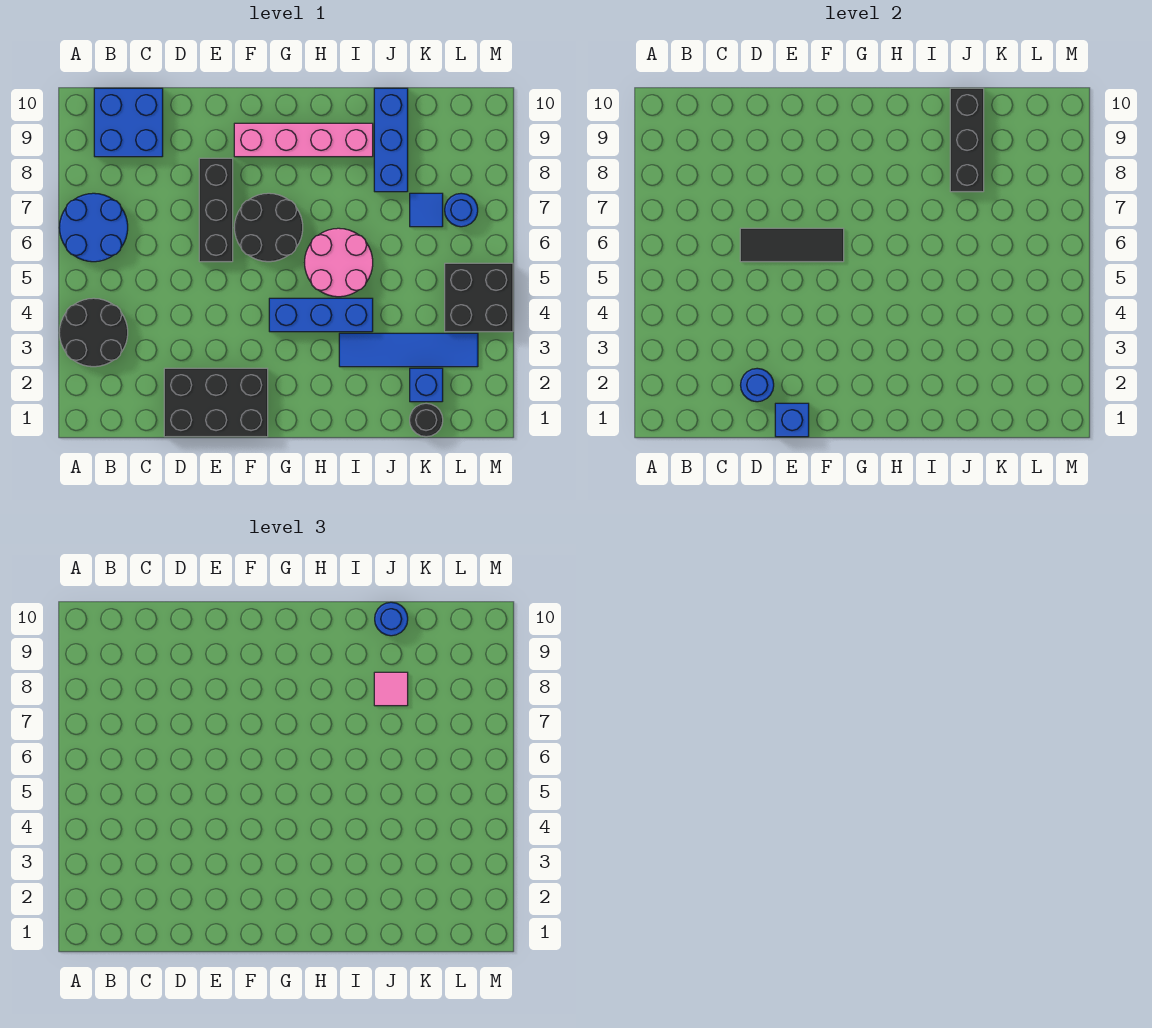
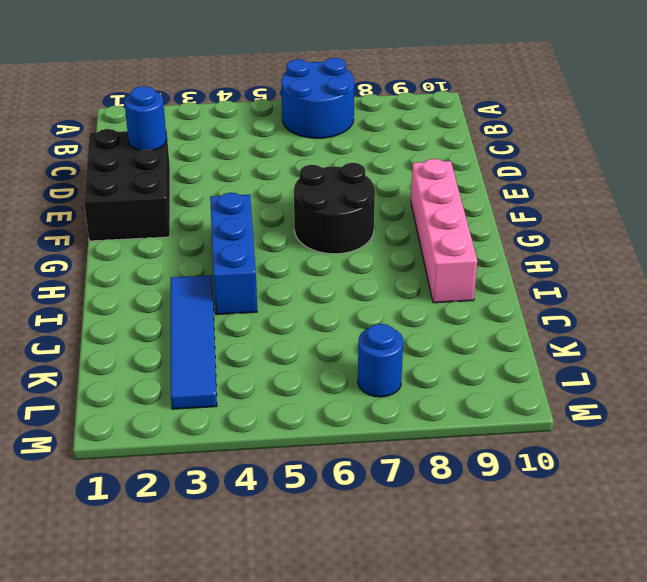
none -> black round brick A3:B4 level 1
none -> blue brick B9:C10 level 1
none -> black brick E6:E8 level 1

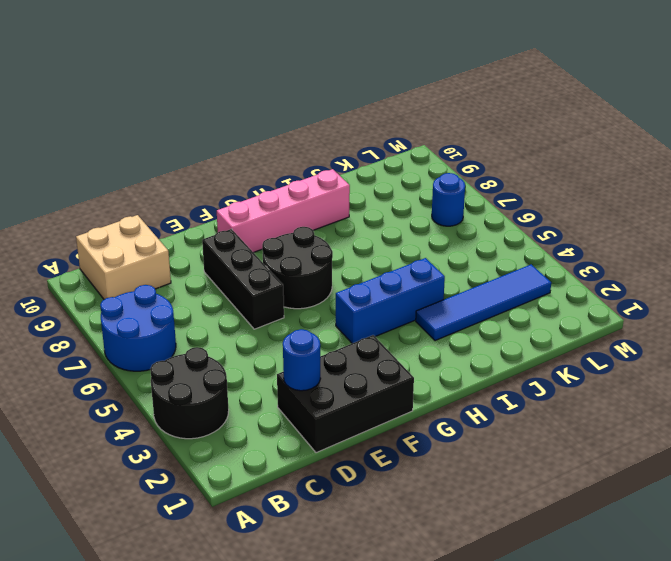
tan brick B9:C10 level 1 -> blue brick B9:C10 level 1
none -> pink round brick H5:I6 level 1
none -> blue brick J8:J10 level 1
none -> black round brick K1 level 1

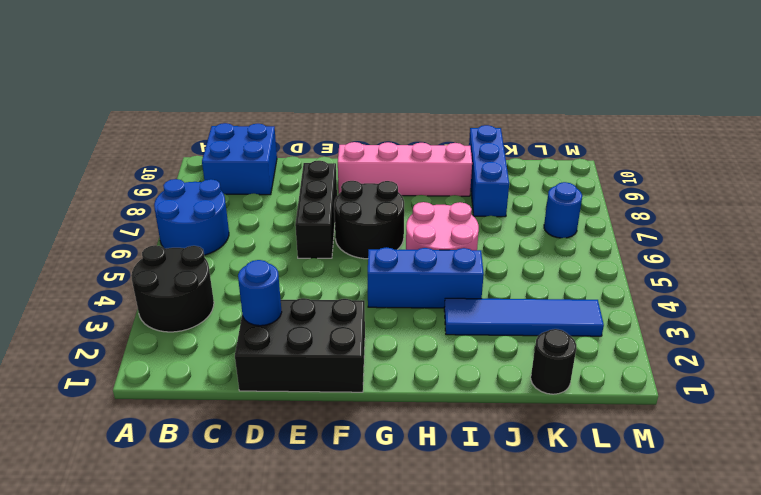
none -> blue brick K2 level 1
none -> blue tile K7 level 1
none -> black brick L4:M5 level 1

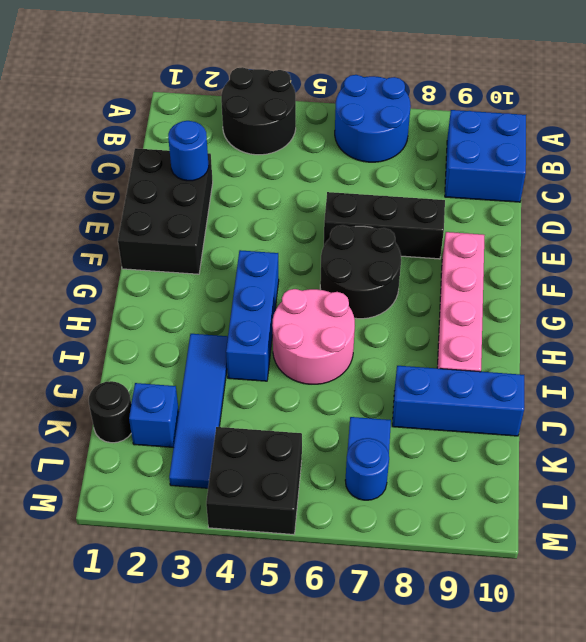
none -> black tile D6:F6 level 2
none -> blue brick E1 level 2
none -> black brick J8:J10 level 2

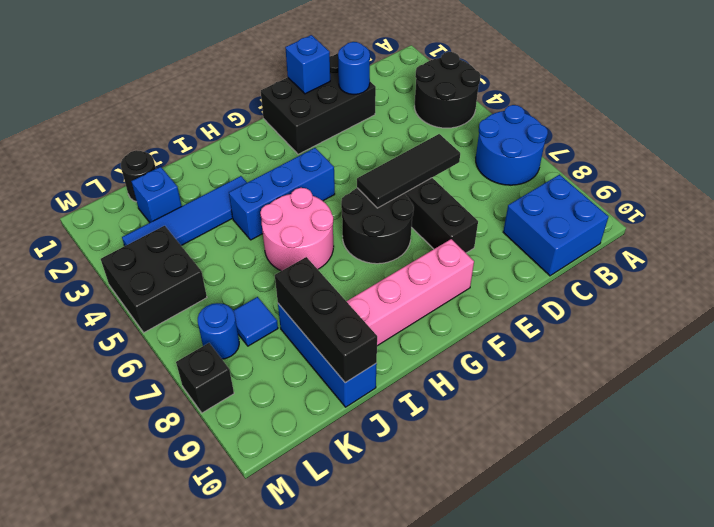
black brick M8 level 1 -> none
none -> pink tile J8 level 3
none -> blue round brick J10 level 3

